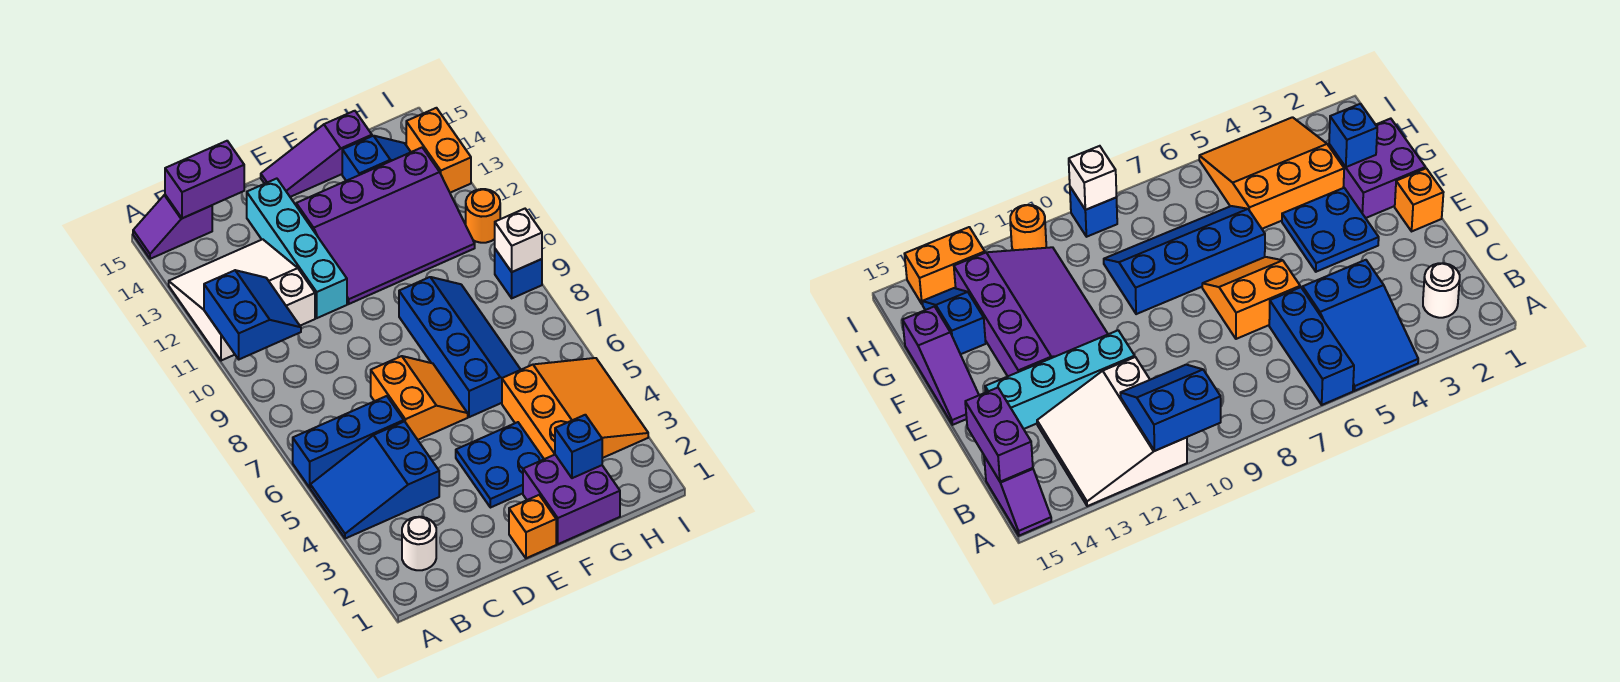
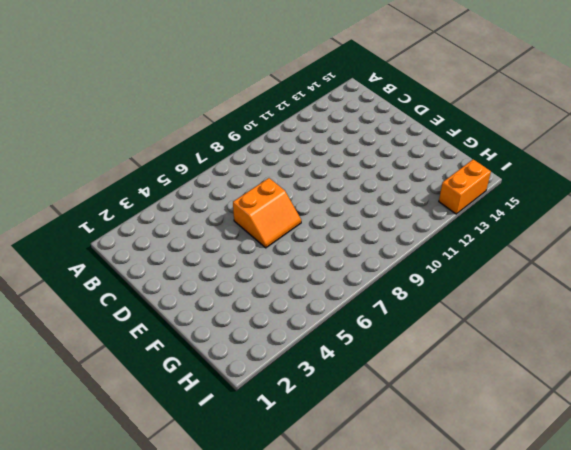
none -> blue slope A4:C5 level 1 top C
none -> blue brick A6:C6 level 1
none -> white slope A11:C13 level 1 top 11

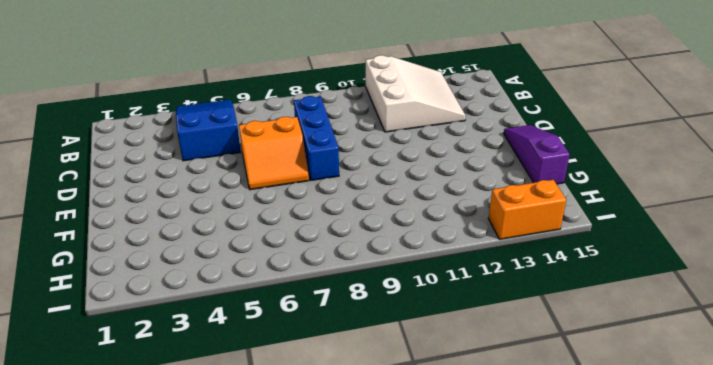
blue brick C8:E8 level 1 -> blue brick A6:C6 level 1
none -> purple slope A15:B15 level 1 top B
none -> white round brick B2 level 1
none -> cyan brick D11:D14 level 1

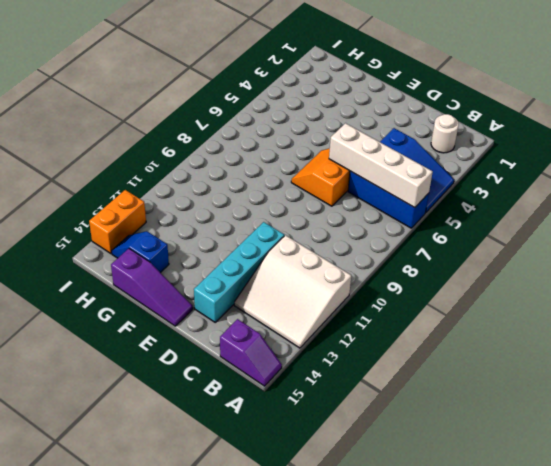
white brick A6:D6 level 2 -> none
none -> orange brick E1 level 1
none -> blue plate E3:F4 level 1
none -> purple slope E11:H13 level 1 top 13

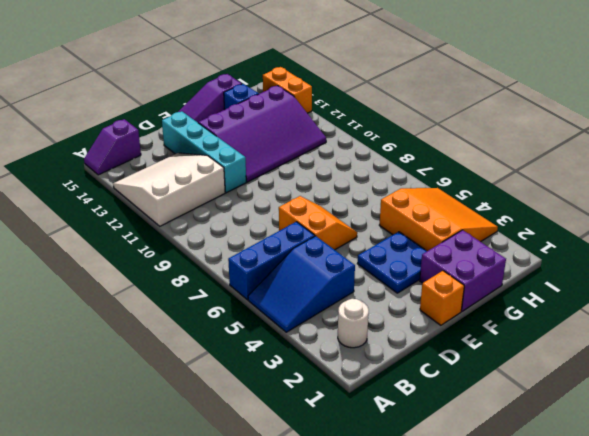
none -> blue slope F6:G9 level 1 top F
none -> blue brick I9 level 1
none -> orange round brick I11 level 1

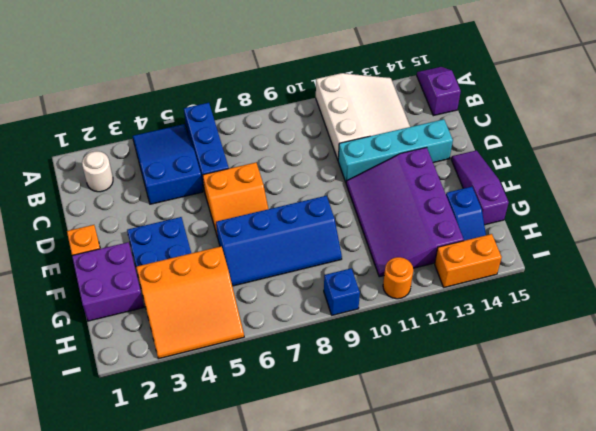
none -> blue slope A10:B11 level 2 top A
none -> purple brick B15:C15 level 2
none -> blue brick G2 level 2

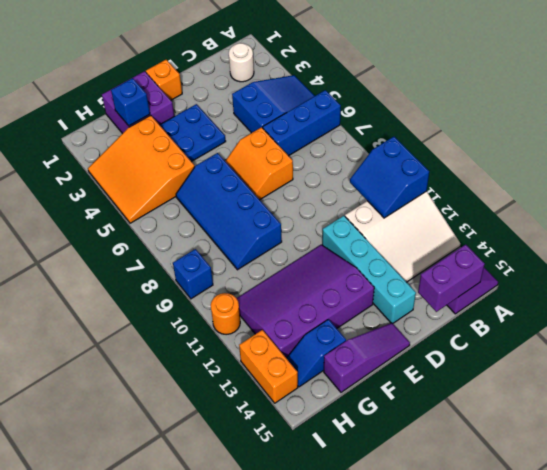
none -> white brick I9 level 2

